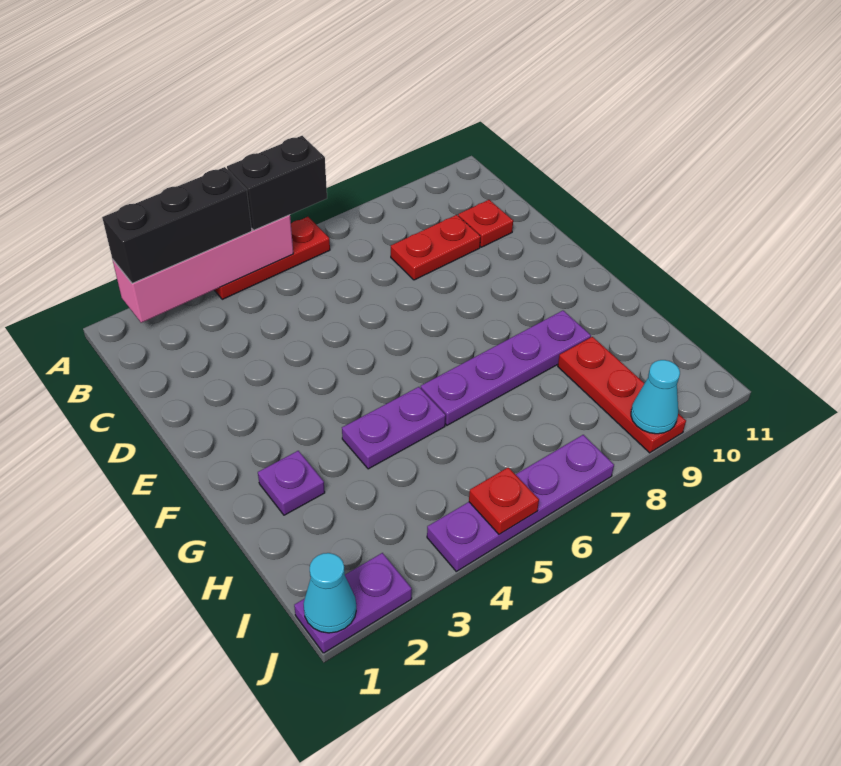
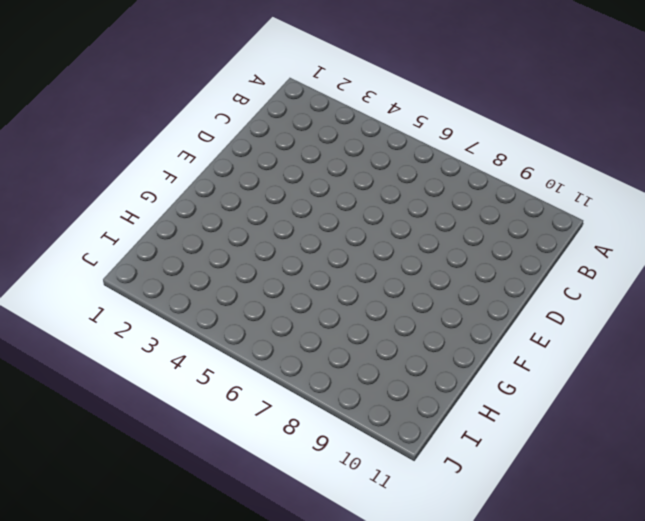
none -> red plate A4:A6 level 1
none -> red plate C8:C9 level 1
none -> red plate C10 level 1

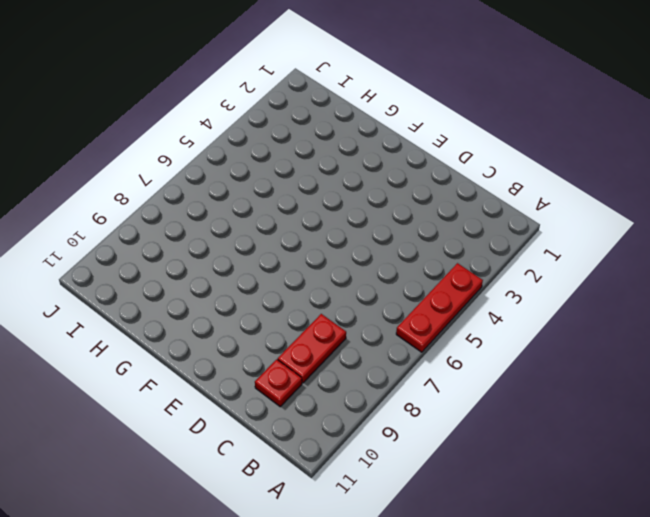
none -> purple plate G2 level 1
none -> purple plate G4:G5 level 1
none -> purple plate G6:G9 level 1

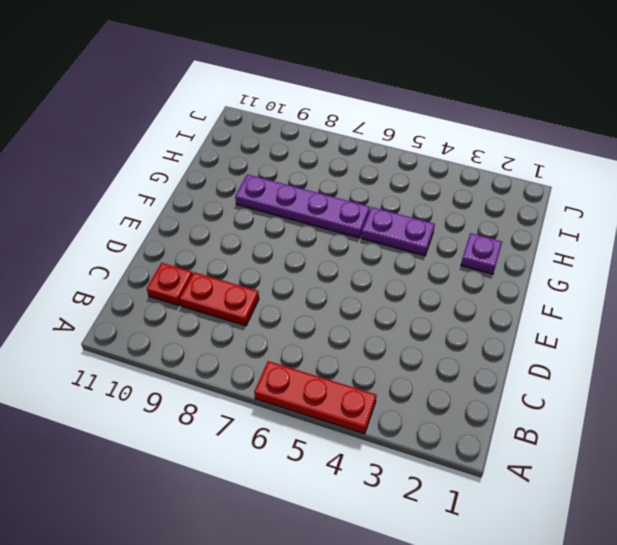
none -> red plate H9:J9 level 1
none -> purple plate J1:J2 level 1
none -> purple plate J4:J7 level 1

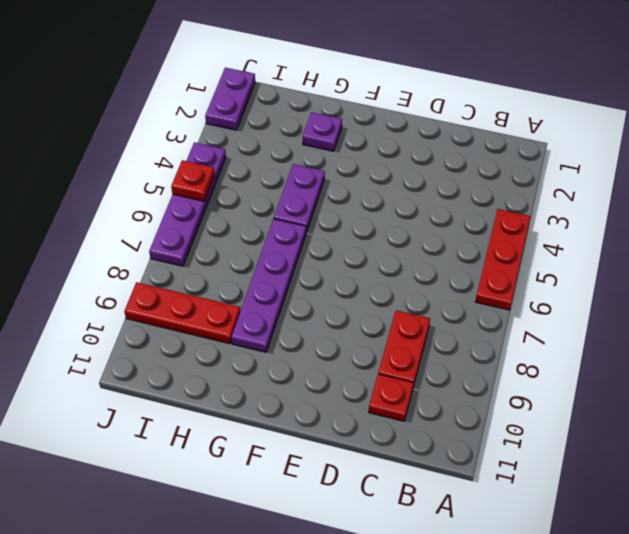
none -> pink brick A2:A5 level 2
none -> cyan cone J1 level 2
none -> cyan cone J9 level 2

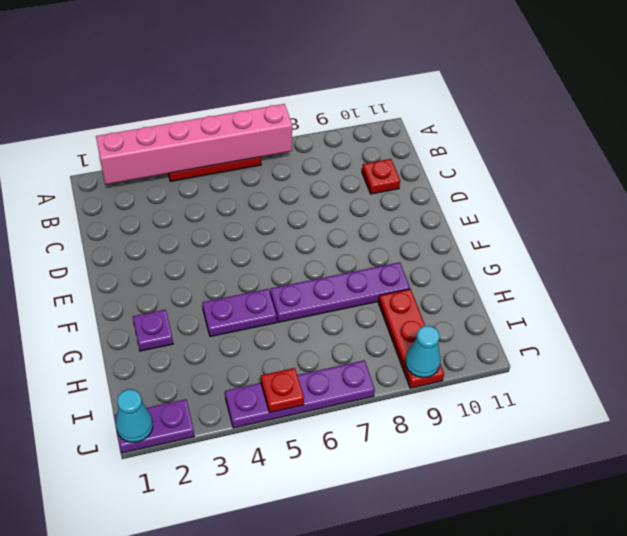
pink brick A2:A7 level 2 -> pink brick A2:A5 level 2
none -> red plate C8:C9 level 1
none -> black brick A2:A4 level 3
none -> black brick A5:A6 level 3

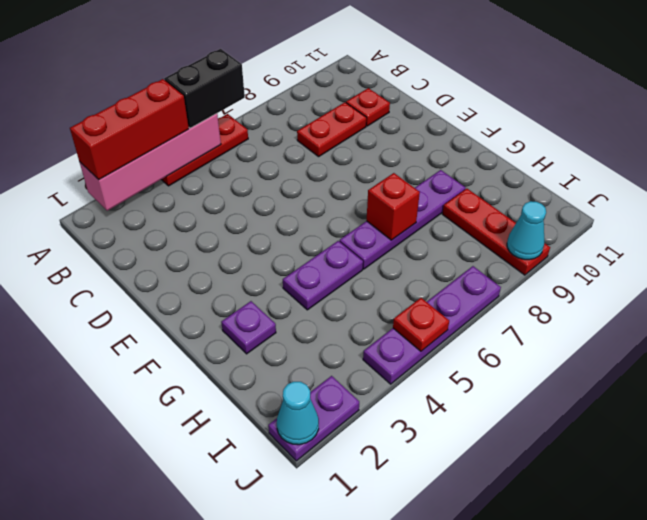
red brick A2:A4 level 3 -> black brick A2:A4 level 3
red brick G7 level 2 -> none

